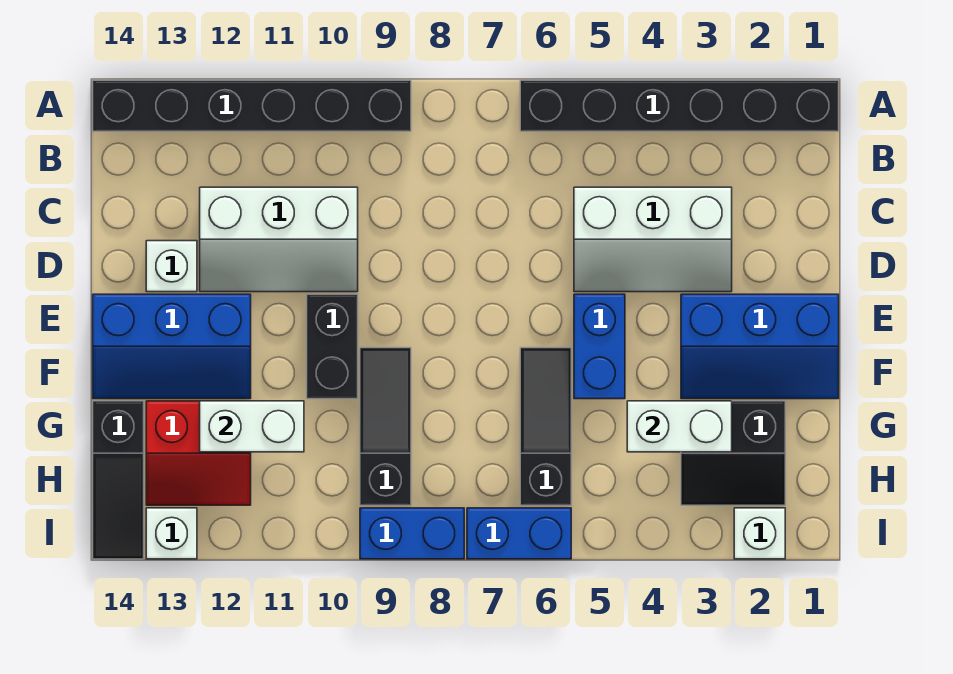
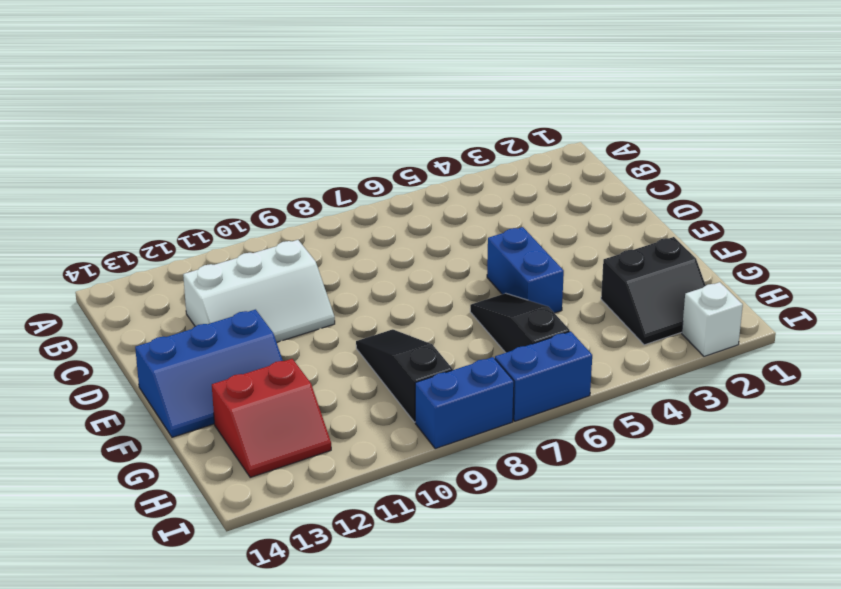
none -> black brick A1:A6 level 1
none -> black brick A9:A14 level 1
none -> white slope C3:D5 level 1 top C

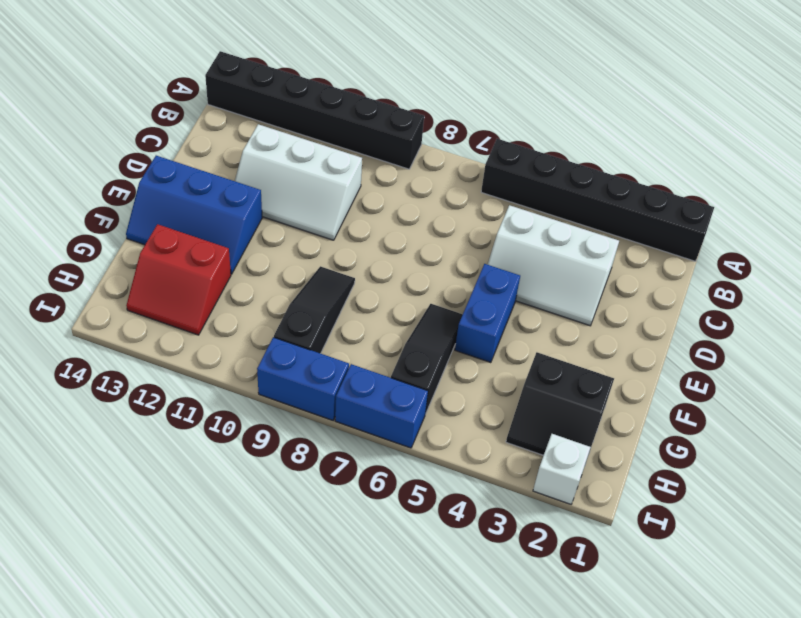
none -> white brick D13 level 1
none -> blue slope E1:F3 level 1 top E
none -> black brick E10:F10 level 1

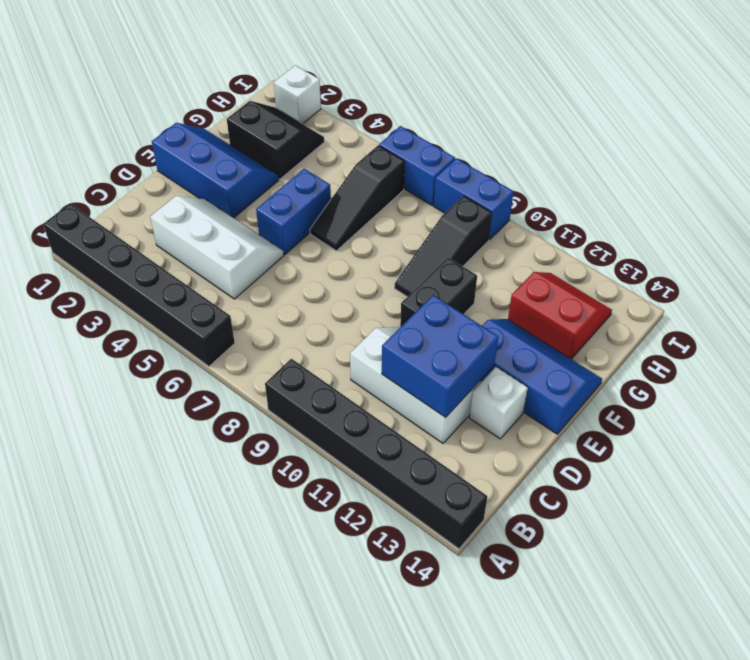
blue brick C11:D12 level 2 -> none
none -> black slope G14:I14 level 1 top G
none -> white brick I13 level 1
none -> white brick G3:G4 level 2

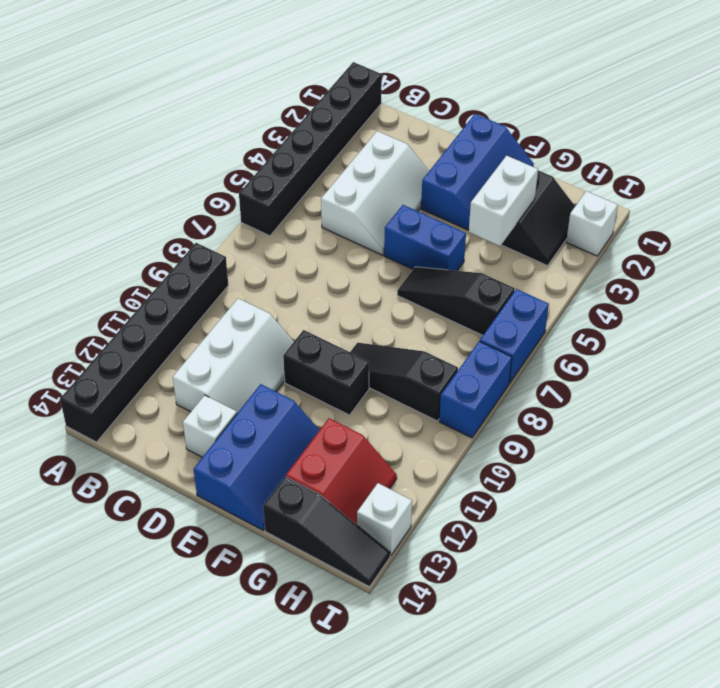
none -> white brick G11:G12 level 2

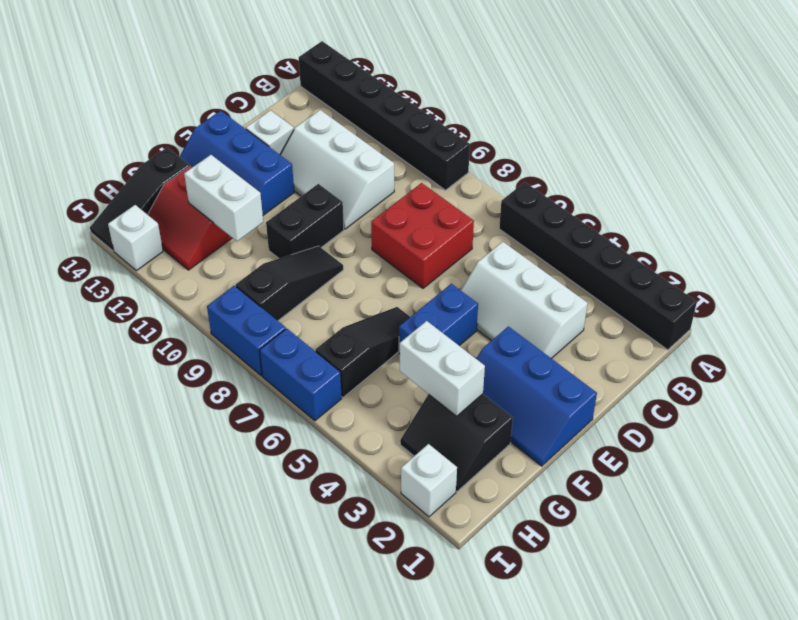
red brick C7:D8 level 1 -> none

